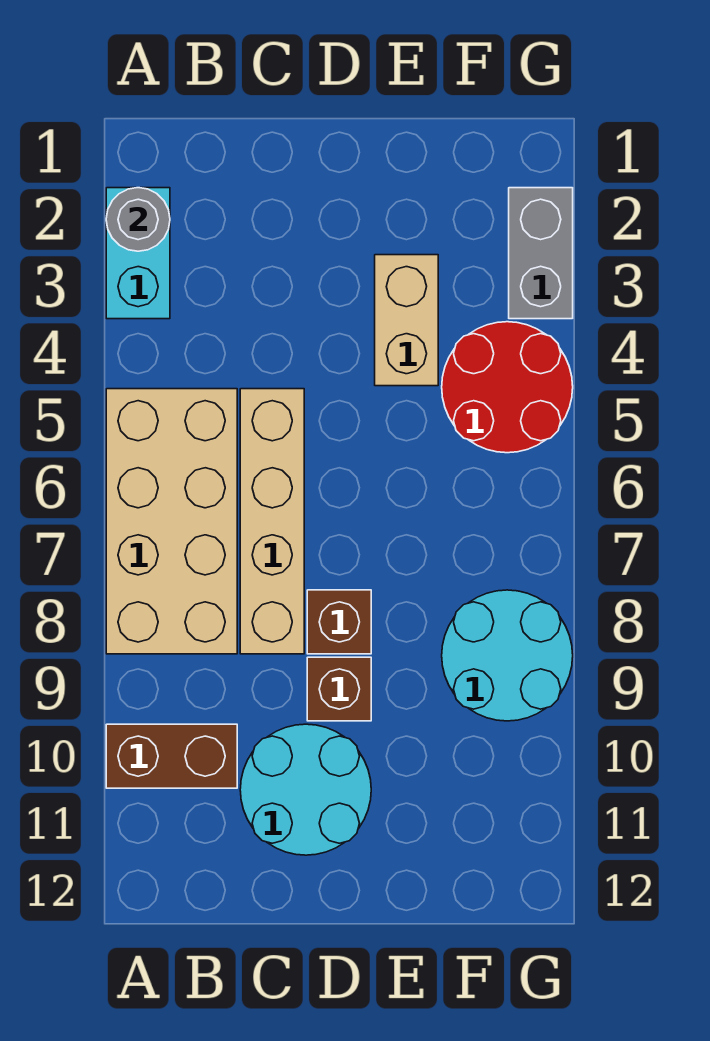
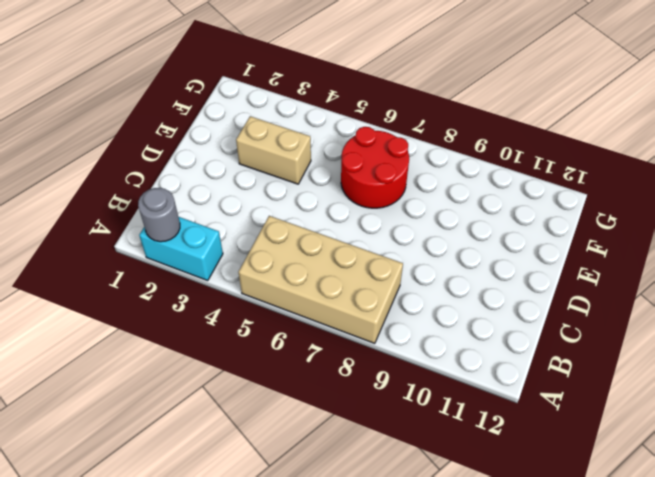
red round brick E6:F7 level 1 -> red round brick F4:G5 level 1
none -> brown brick A10:B10 level 1
none -> tan brick C5:C8 level 1
none -> cyan round brick C10:D11 level 1

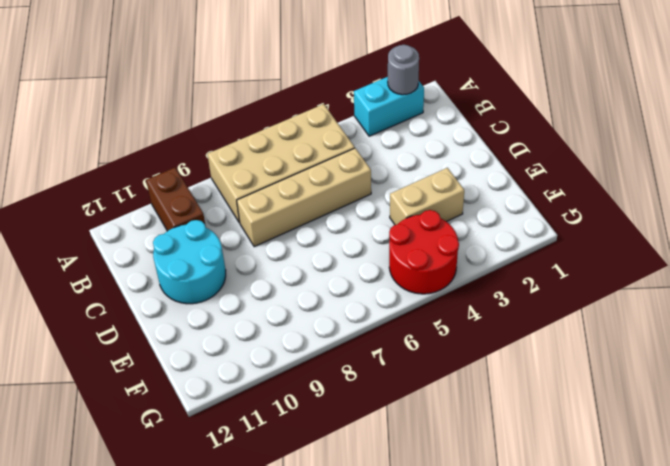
none -> brown brick D8 level 1
none -> brown brick D9 level 1
none -> cyan round brick F8:G9 level 1

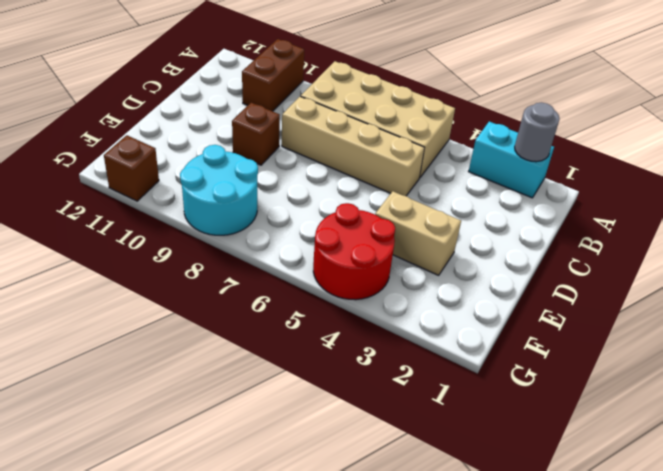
brown brick G11 level 1 -> brown brick D8 level 1
none -> cyan round brick C10:D11 level 1
none -> grey brick G2:G3 level 1

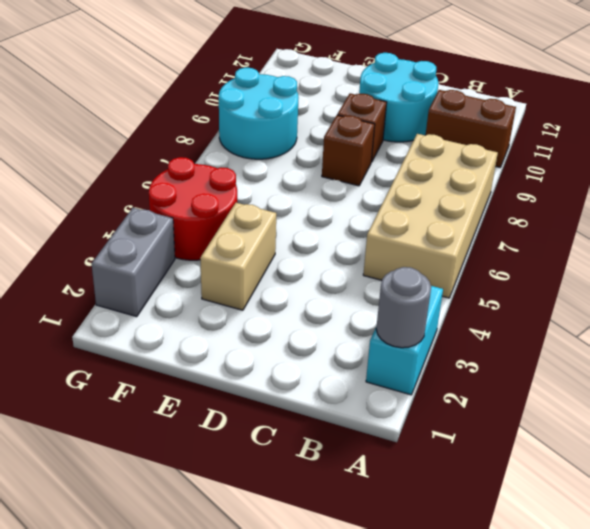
none -> tan brick C5:C8 level 1

